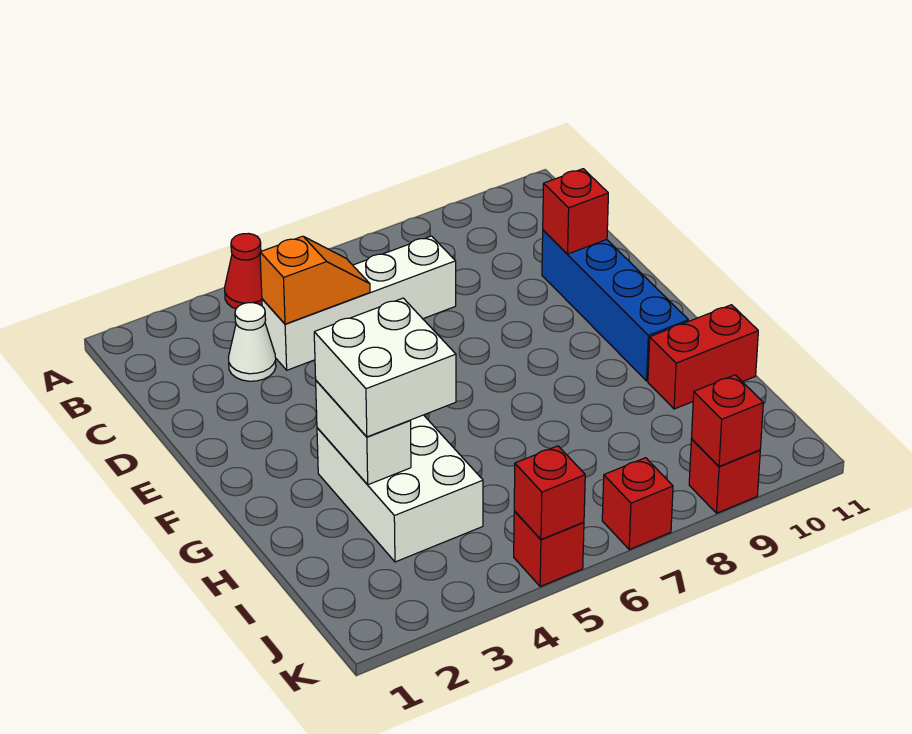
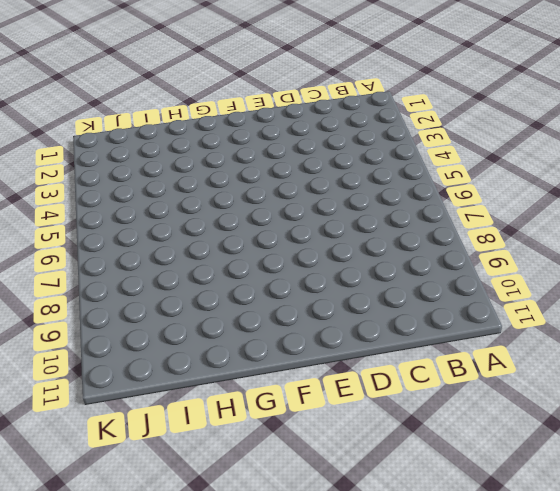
none -> red cone A4 level 1
none -> white cone C3 level 1
none -> white brick C4:C7 level 1

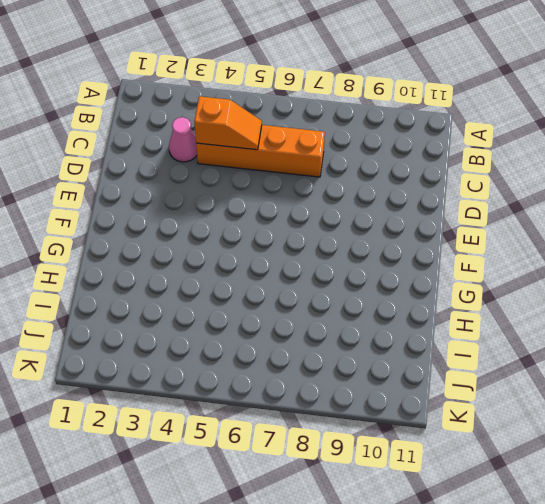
pink cone C3 level 1 -> white cone C3 level 1
orange brick C4:C7 level 1 -> white brick C4:C7 level 1
none -> red cone A4 level 1
none -> blue brick D10:G10 level 1
none -> white brick G3:I4 level 1

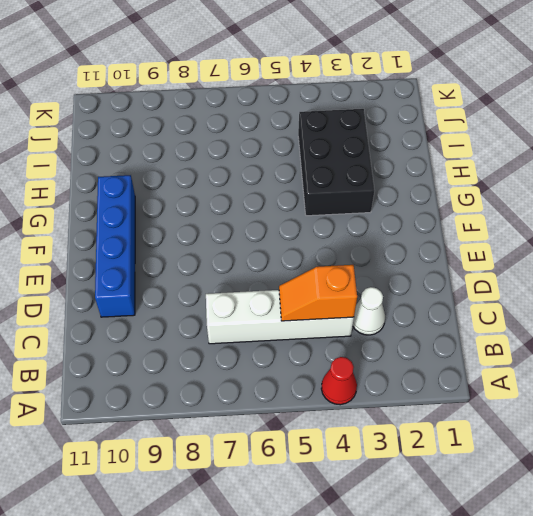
black brick G3:I4 level 1 -> white brick G3:I4 level 1
none -> red brick H10:H11 level 1
none -> red brick K5 level 1
none -> red brick K7 level 1

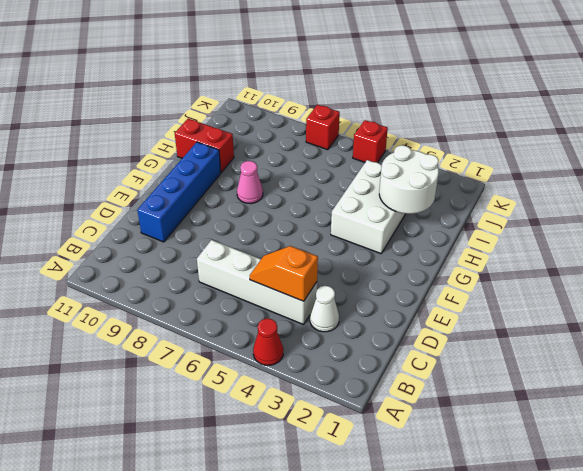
pink cone G8 level 1 -> none
white round brick H2:I3 level 2 -> white brick G3:H3 level 2
none -> red brick K9 level 1
none -> red brick D10 level 2
none -> red brick K5 level 2

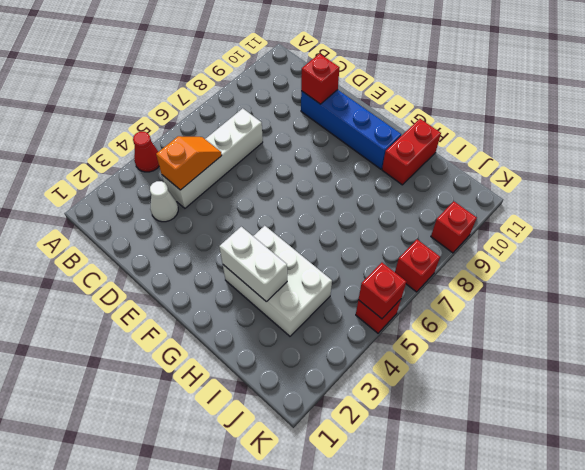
none -> red brick K9 level 2
none -> white brick G3:H4 level 3

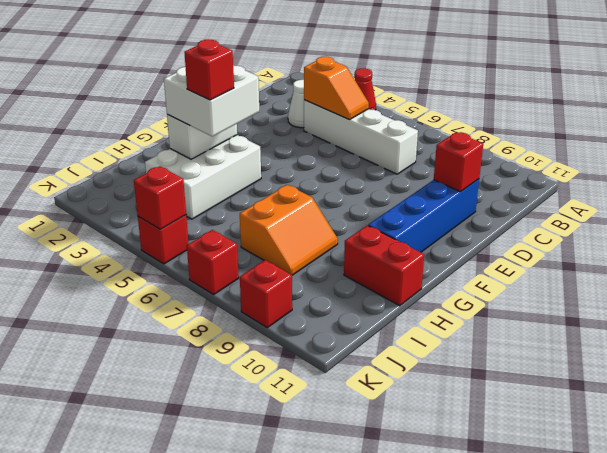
red brick H4 level 4 -> red brick K9 level 2
orange slope H7:I8 level 1 top 7 -> none

